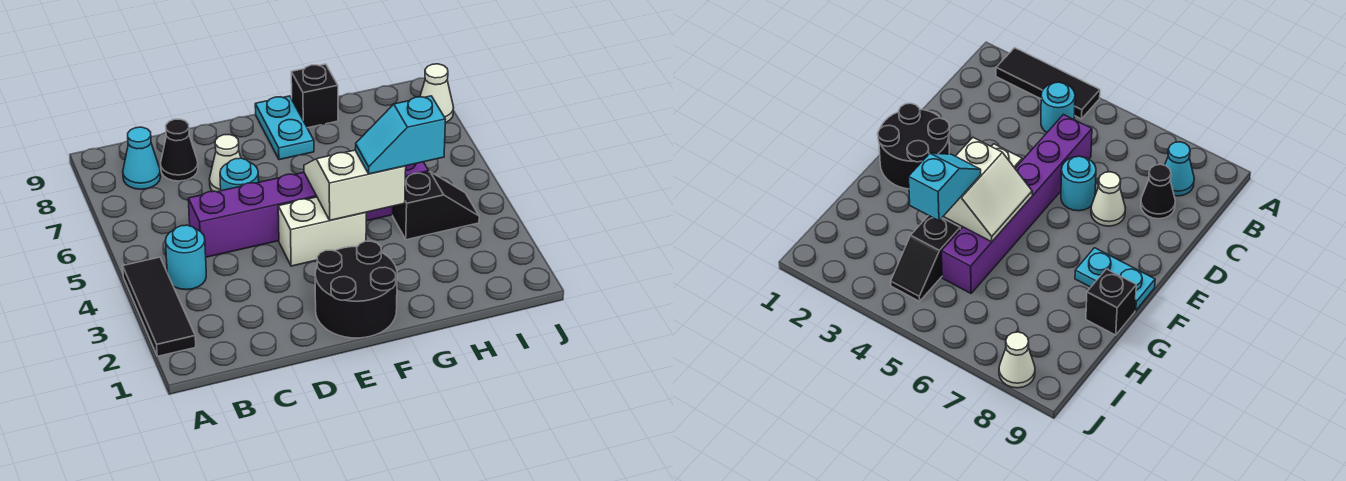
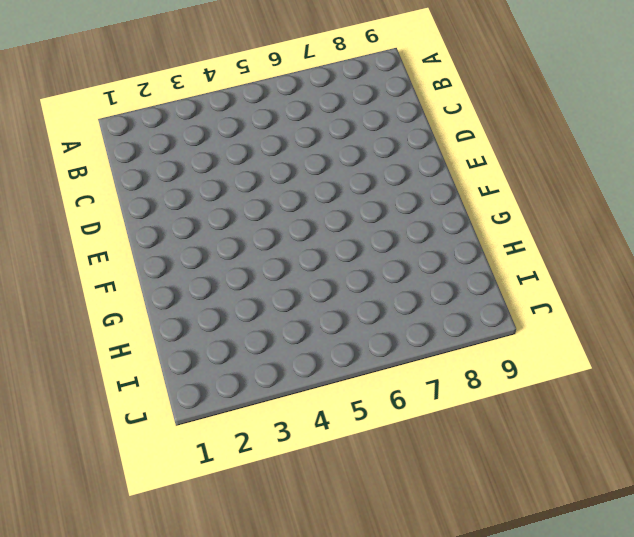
none -> black tile A2:A4 level 1
none -> cyan round brick B4 level 1
none -> cyan cone B8 level 1

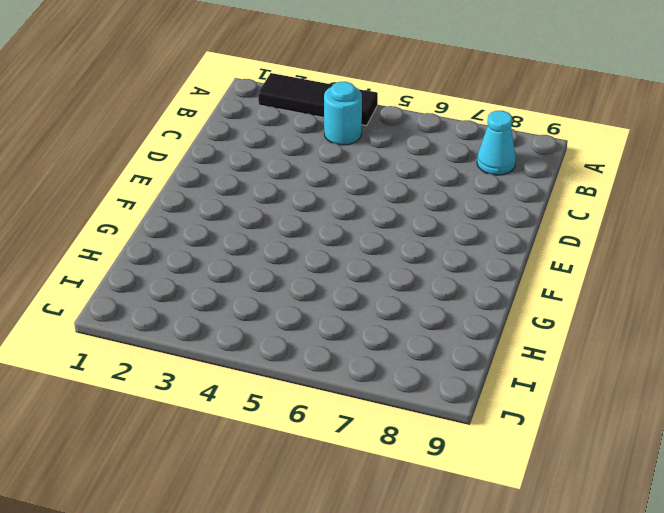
none -> purple brick C5:H5 level 1
none -> black cone C8 level 1
none -> cyan round brick D6 level 1

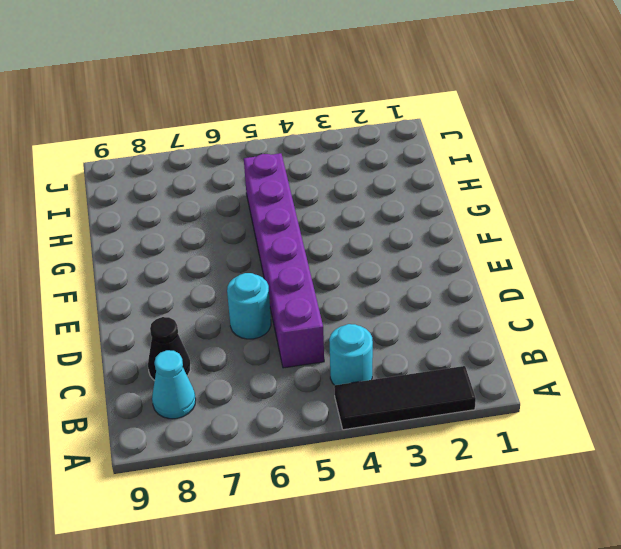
none -> white cone D7 level 1
none -> black round brick E1:F2 level 1
none -> white brick E4:F4 level 1

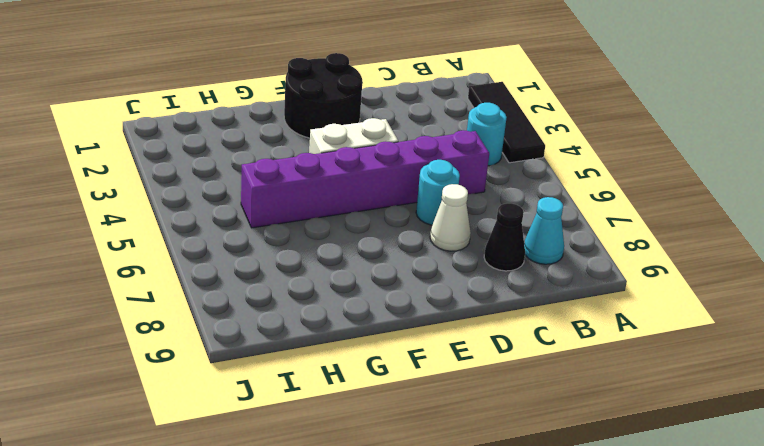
none -> cyan plate F8:F9 level 1
none -> black brick G9 level 1
none -> black slope H4:I4 level 1 top H

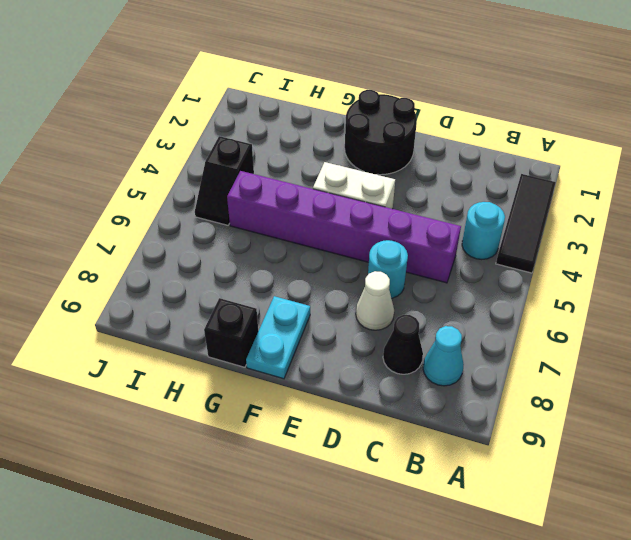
black slope I4:I5 level 1 top 4 -> black slope H4:I4 level 1 top H
none -> white cone J8 level 1
none -> white slope F4:G5 level 2 top 4
none -> cyan slope G4:H4 level 3 top H

